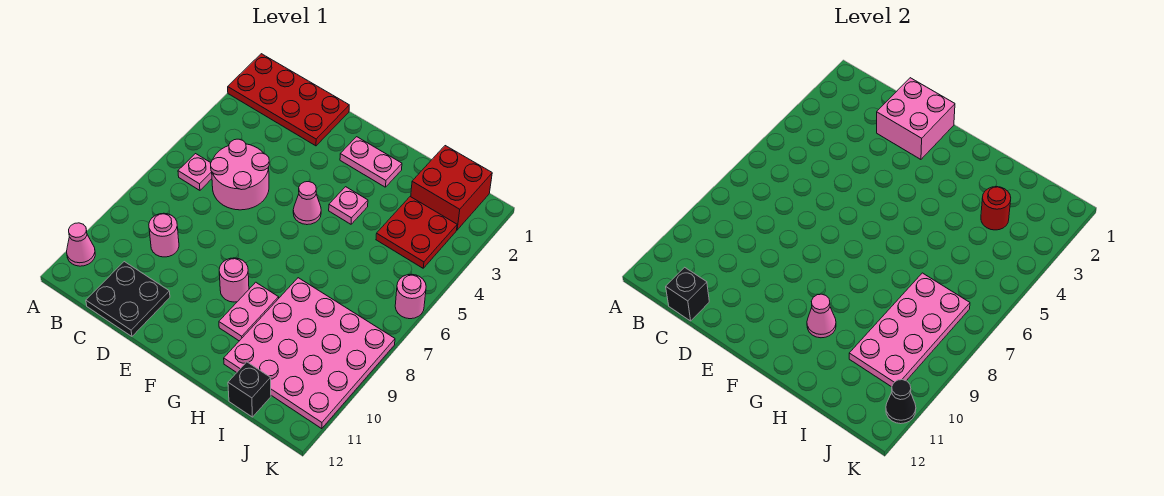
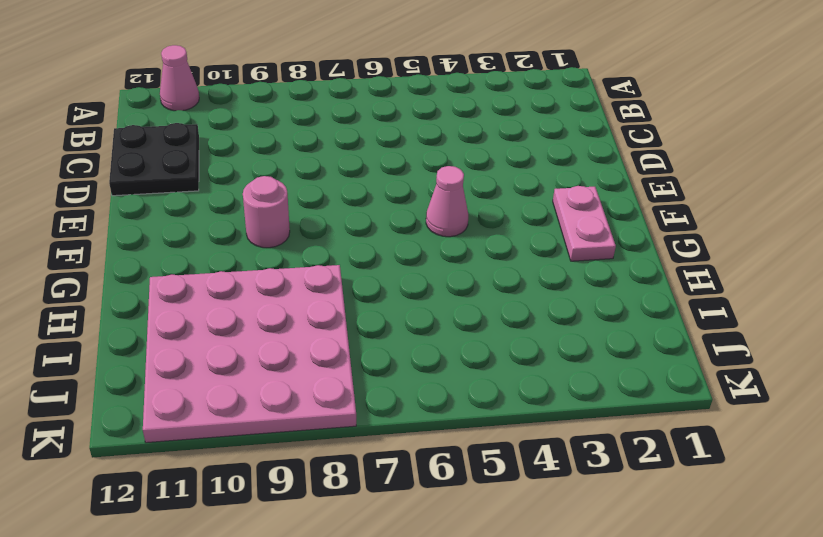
none -> red plate A1:D2 level 1
none -> pink plate B6 level 1
none -> pink round brick C5:D6 level 1

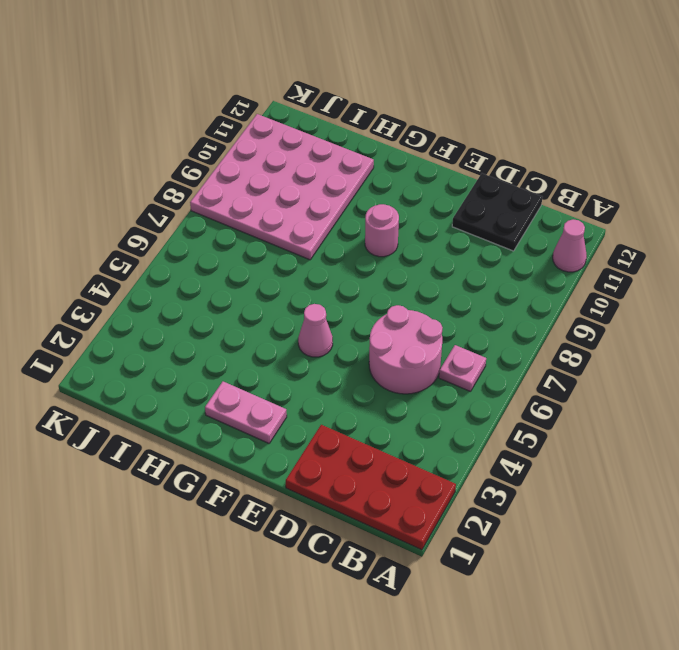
none -> pink round brick C9 level 1
none -> pink plate G4 level 1
none -> pink plate G9:G10 level 1

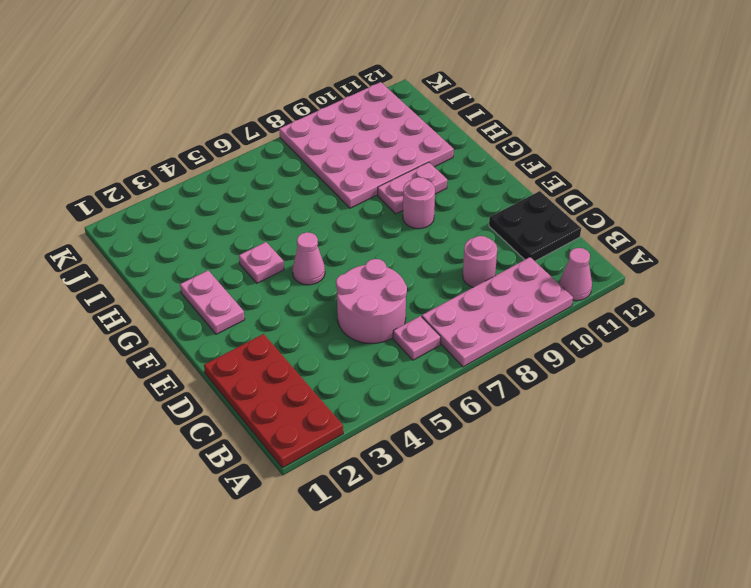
pink plate A7:B10 level 1 -> pink plate I7:J10 level 2
none -> red brick I1:J2 level 1
none -> red plate I3:J4 level 1
none -> black brick I12 level 1

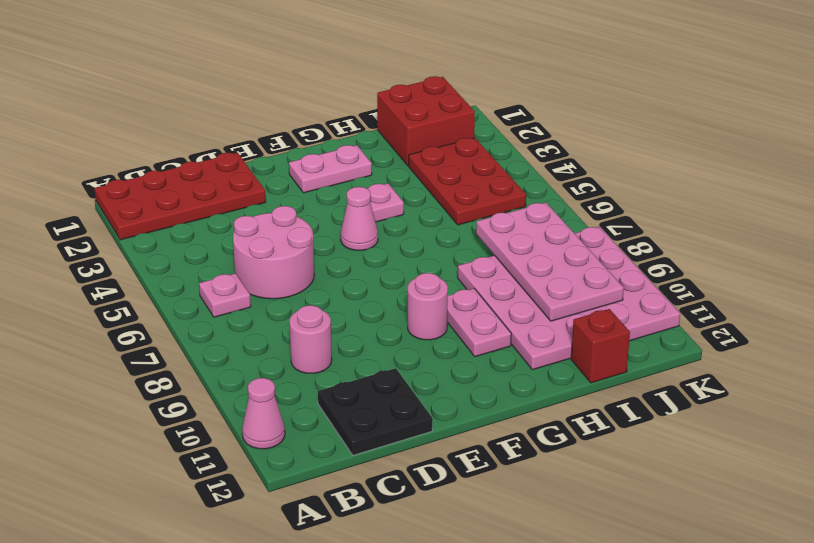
red plate I3:J5 level 1 -> red plate I3:J4 level 1
red brick I12 level 1 -> black brick I12 level 1
none -> pink round brick K6 level 1
none -> black brick C12 level 2
none -> pink brick D1:E2 level 2

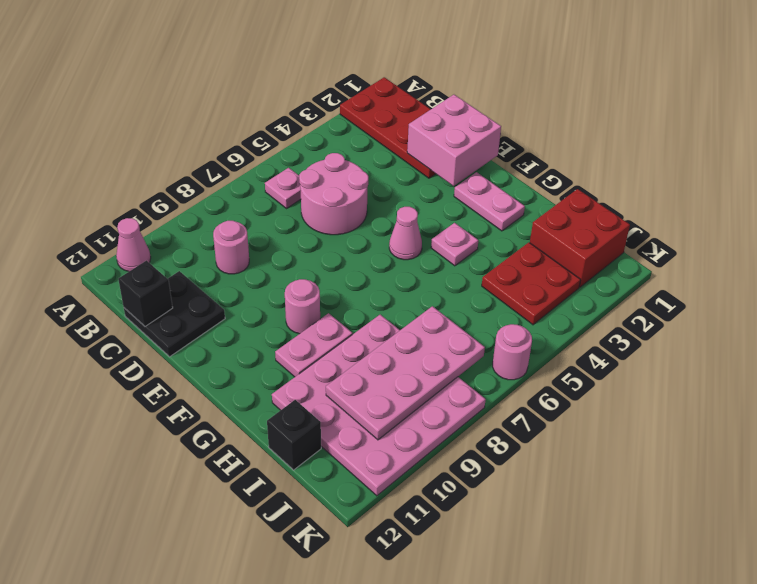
none -> pink cone G10 level 2
none -> red round brick I3 level 2
none -> black cone K11 level 2

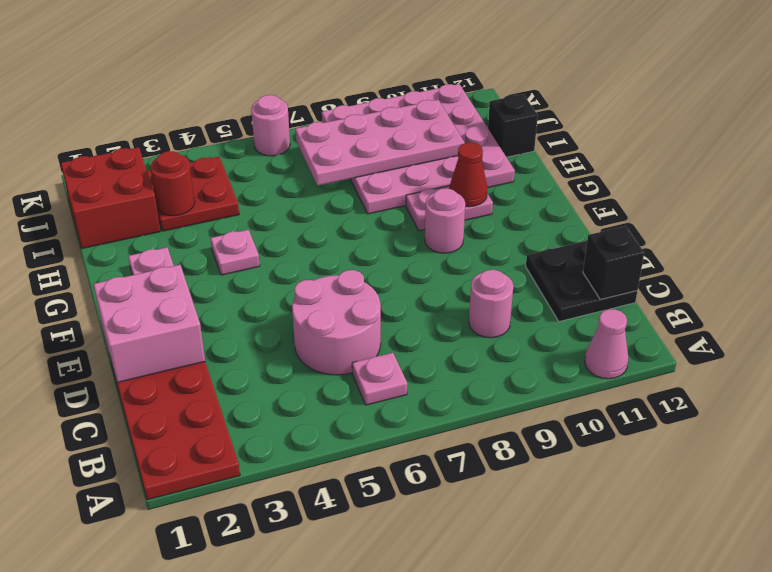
red cone G10 level 2 -> pink cone G10 level 2
none -> pink cone F5 level 1
none -> black cone K11 level 2

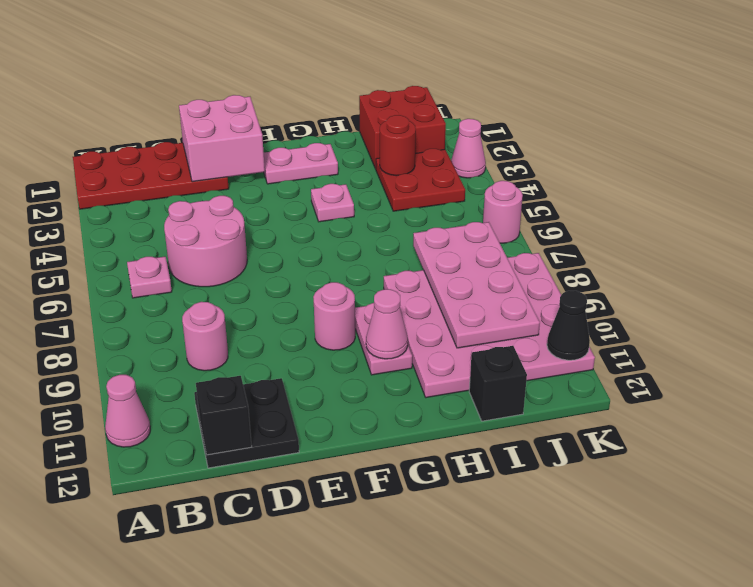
pink cone K3 level 1 -> pink cone F5 level 1

